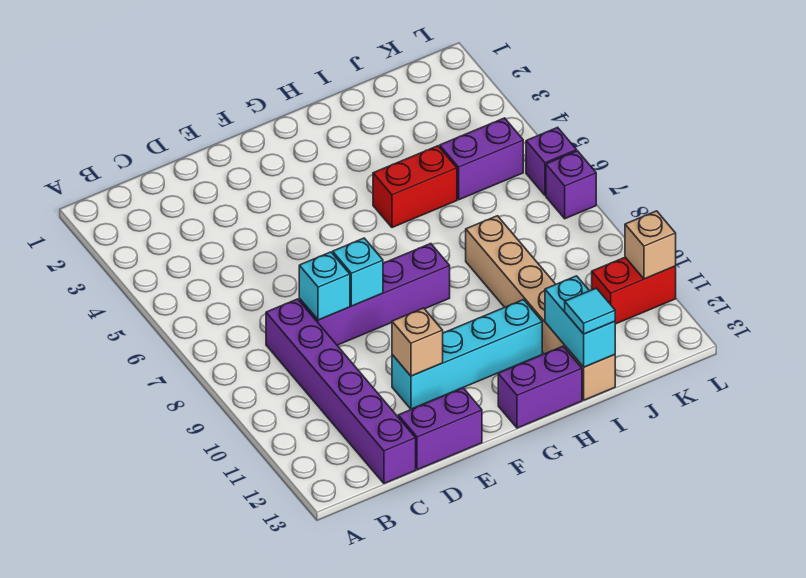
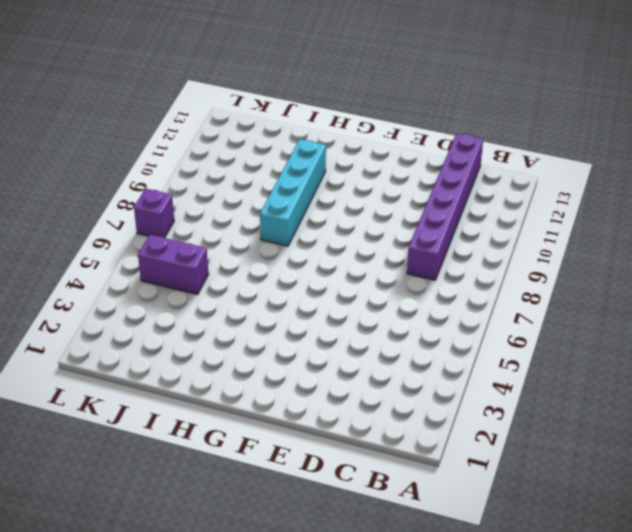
cyan brick H8:H11 level 1 -> cyan brick E11:H11 level 1
none -> purple brick D8:G8 level 1
none -> purple brick D13:E13 level 1
none -> purple brick G13:H13 level 1

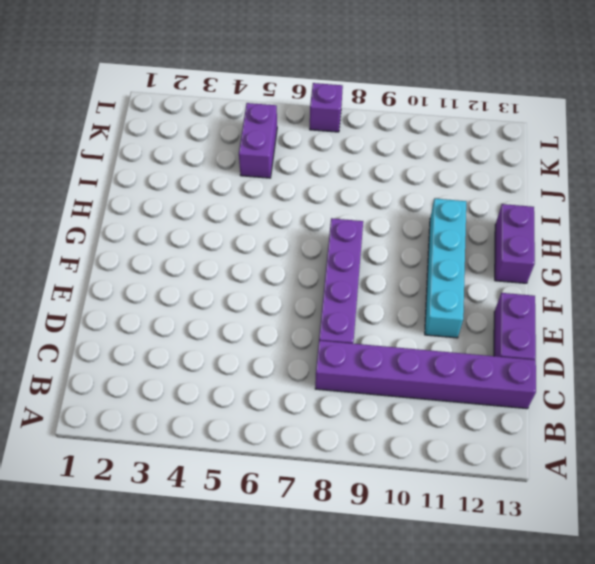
none -> red brick H5:I5 level 1
none -> tan brick I8:I13 level 1
none -> red brick K11:L11 level 1

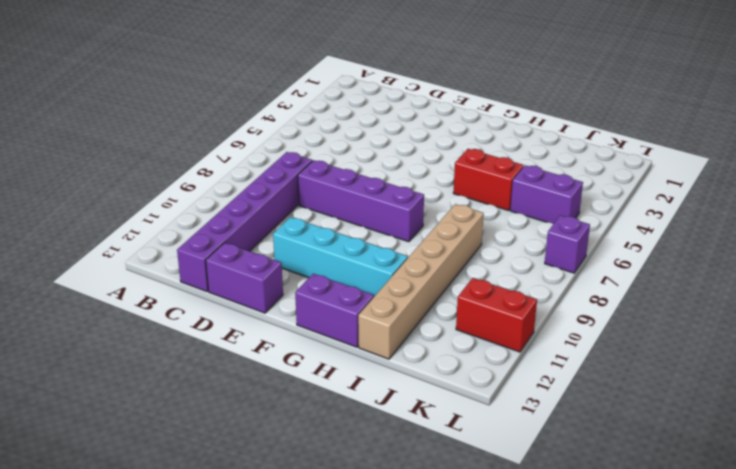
none -> purple brick L6 level 1
none -> cyan brick D8 level 2
none -> cyan brick E8 level 2

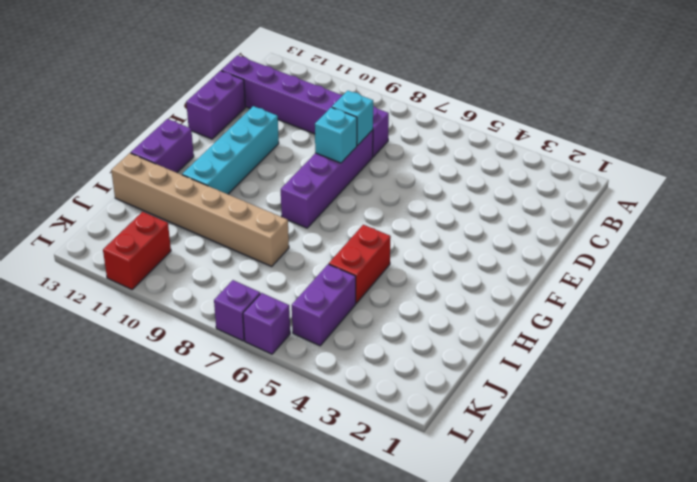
none -> tan brick E11 level 2
none -> cyan brick I12:I13 level 2
none -> tan brick L11 level 2

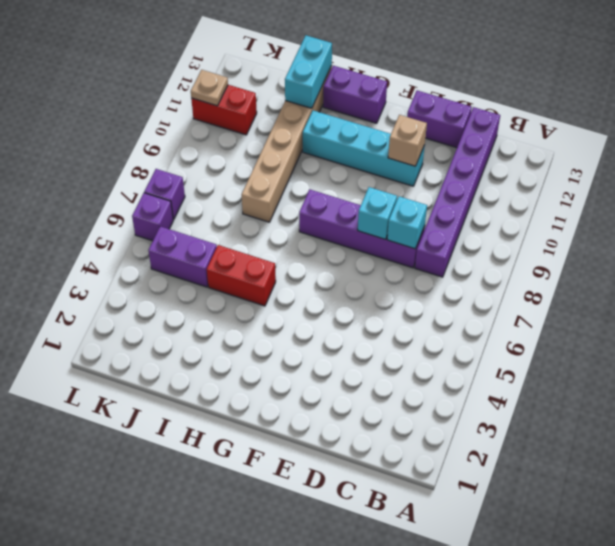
tan plate L11 level 2 -> tan brick L11 level 2
none -> cyan tile I13 level 3

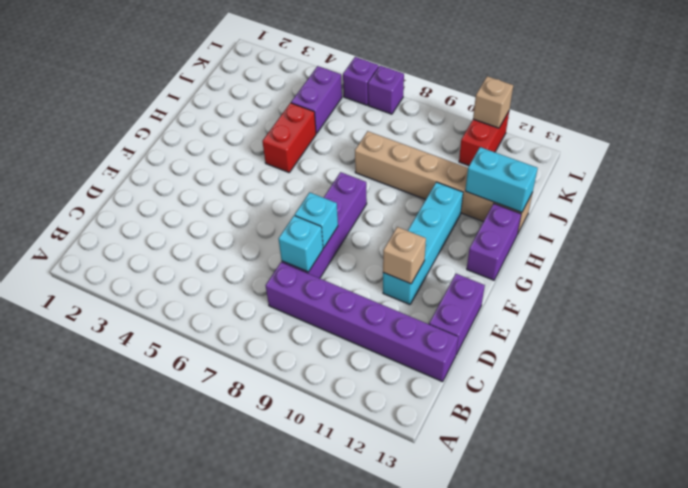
none -> cyan tile I13 level 3

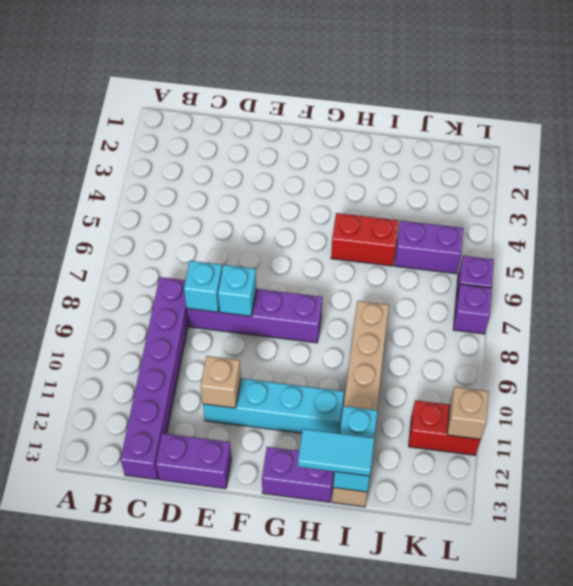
cyan tile H13:I13 level 3 -> cyan tile I13 level 3

